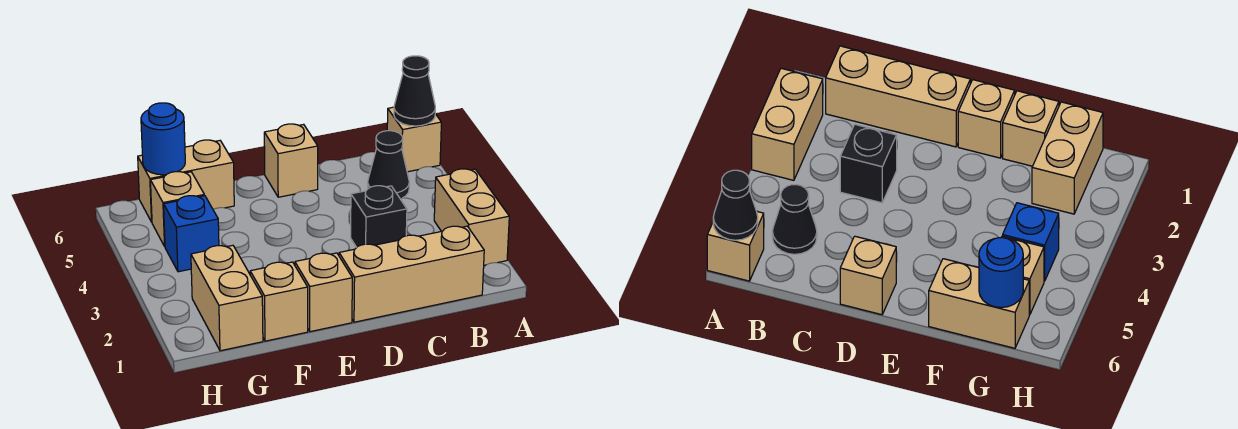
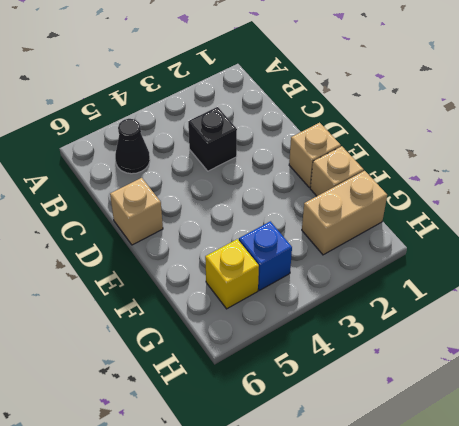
yellow brick G5 level 1 -> tan brick G5 level 1
none -> tan brick A2:A3 level 1
none -> tan brick A6 level 1
none -> tan brick B1:D1 level 1

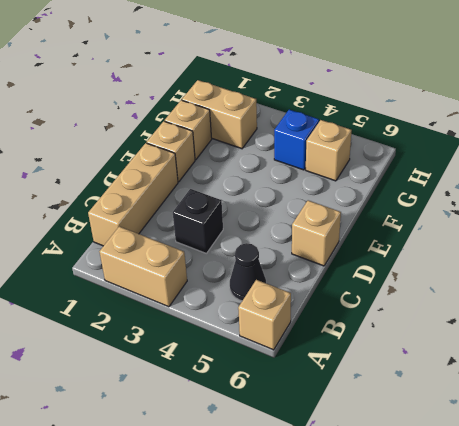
none -> tan brick F6:G6 level 1
none -> black cone A6 level 2
none -> blue round brick G6 level 2

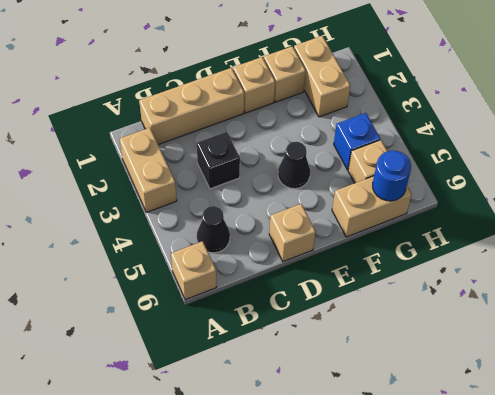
black cone E4 level 1 -> black cone A6 level 2

